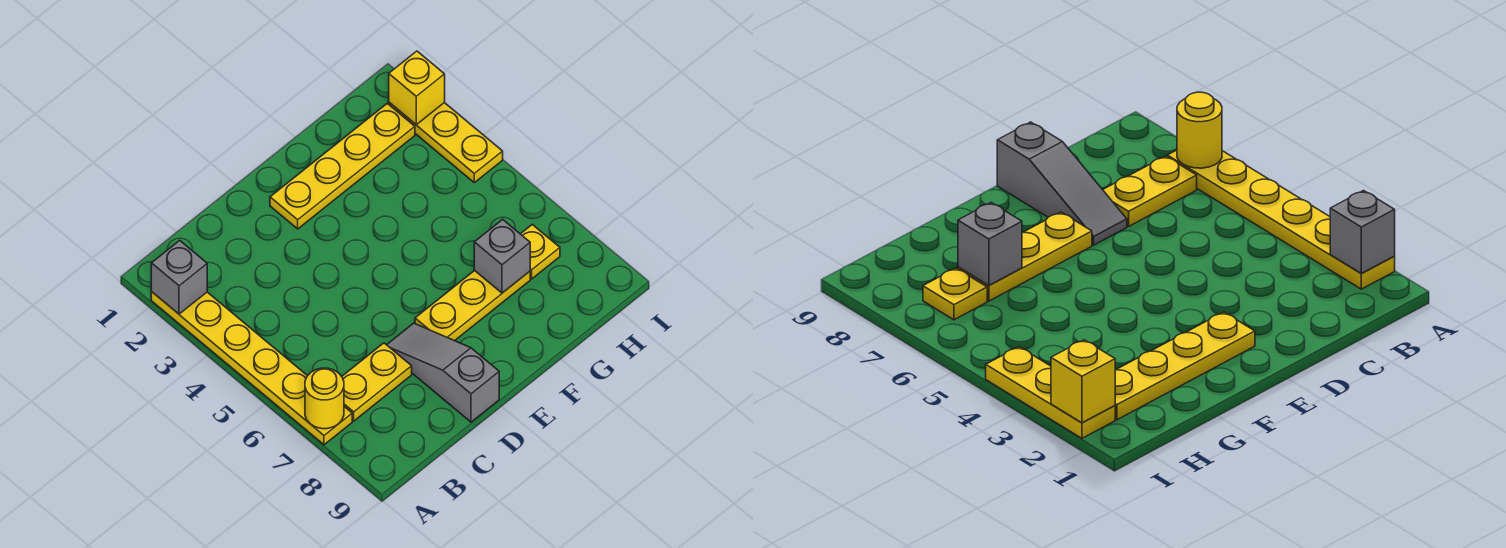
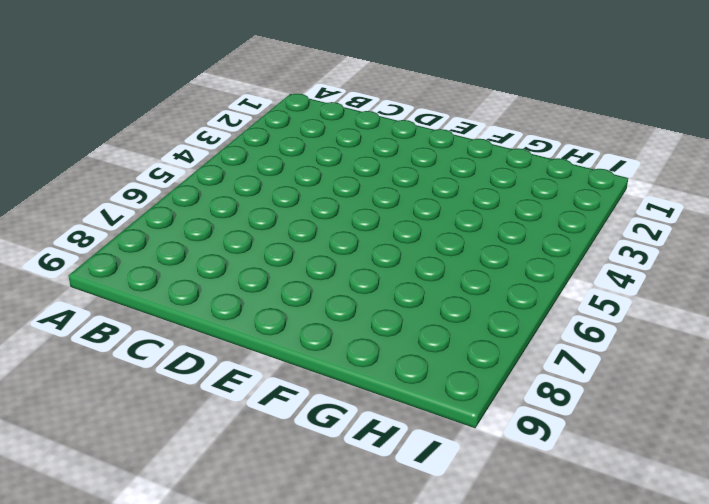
none -> yellow plate A2:A7 level 1
none -> yellow plate B7:C7 level 1

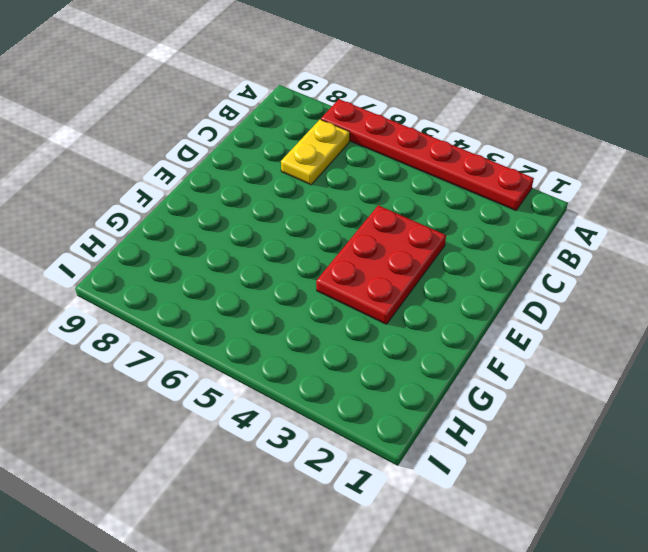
red plate A2:A7 level 1 -> yellow plate A2:A7 level 1
red plate D3:F4 level 1 -> none
none -> grey slope D7:D9 level 1 top 9
none -> yellow plate E2:H2 level 1

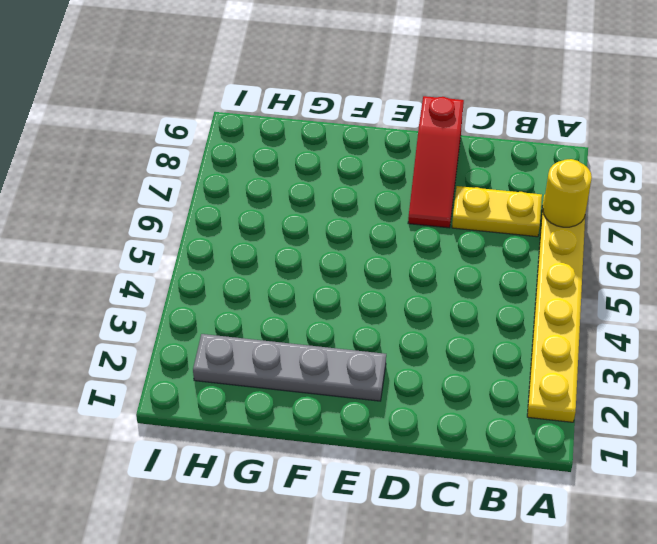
red slope D7:D9 level 1 top 9 -> grey slope D7:D9 level 1 top 9
grey plate E2:H2 level 1 -> yellow plate E2:H2 level 1
none -> yellow plate E7:G7 level 1
none -> yellow plate H7 level 1

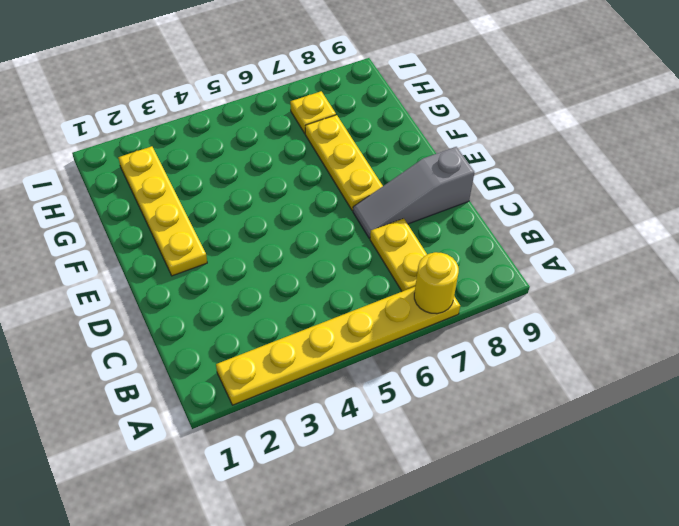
none -> yellow plate I2:I4 level 1
none -> grey brick A2 level 2

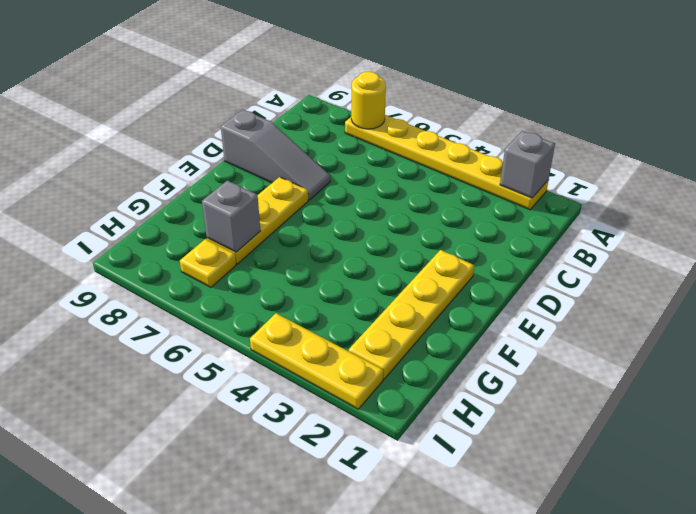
none -> yellow plate B7:C7 level 1
none -> yellow brick I2 level 2

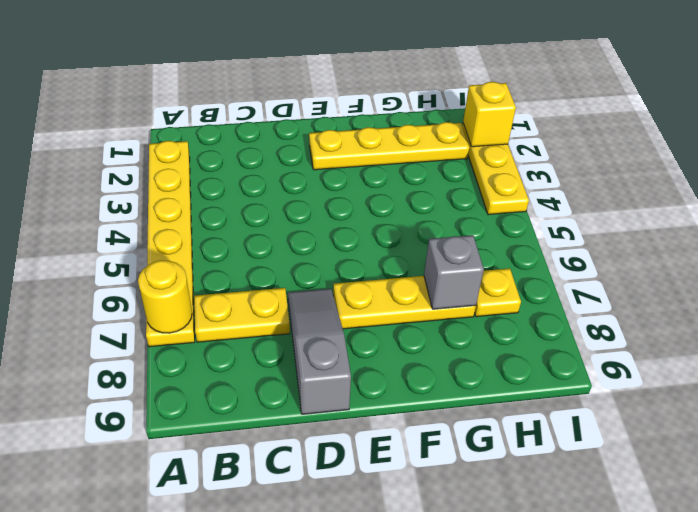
none -> grey brick A2 level 2

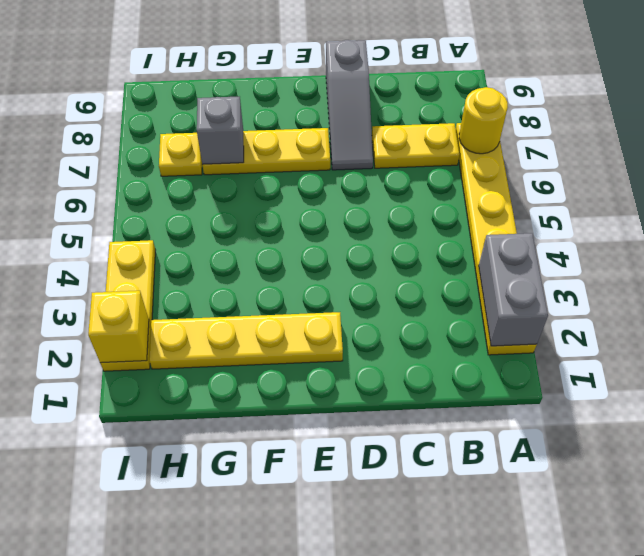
grey brick A2:A3 level 2 -> grey brick A2 level 2

